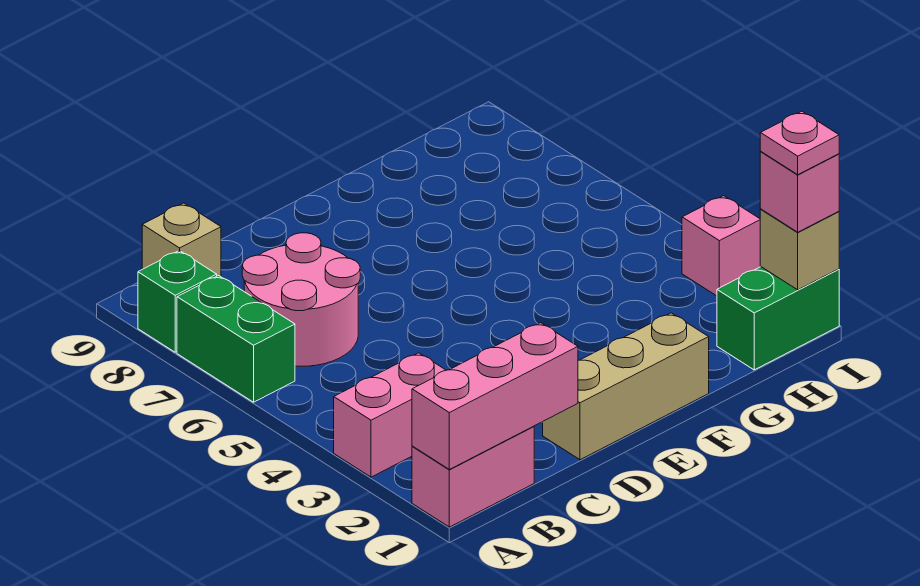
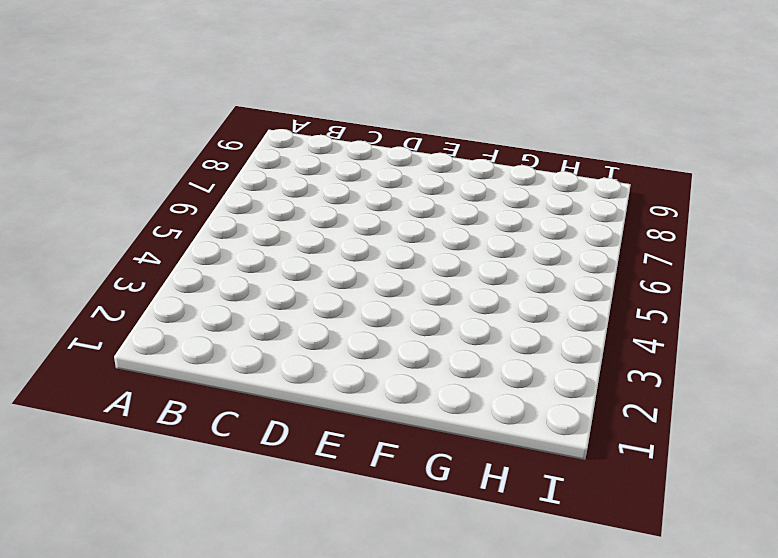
none -> pink brick A1:B1 level 1
none -> pink brick A3:B3 level 1
none -> green brick A6:A7 level 1

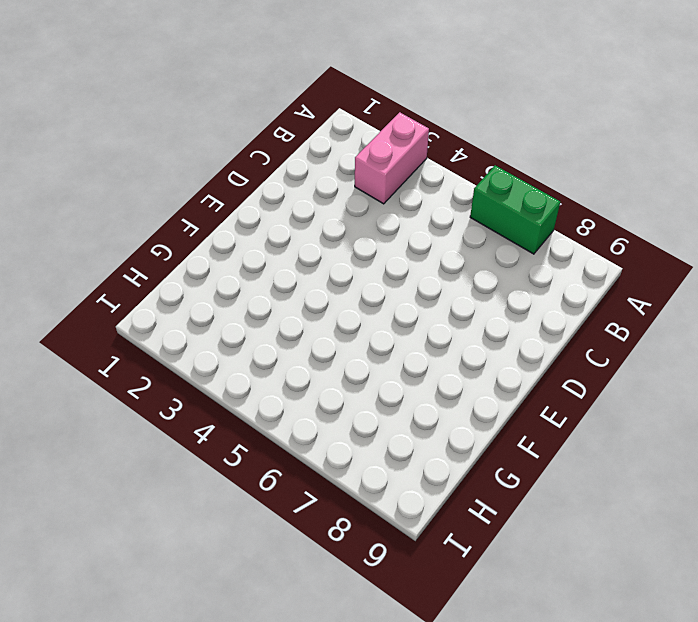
none -> pink brick A1:B1 level 1
none -> green brick A8 level 1
none -> pink round brick B6:C7 level 1

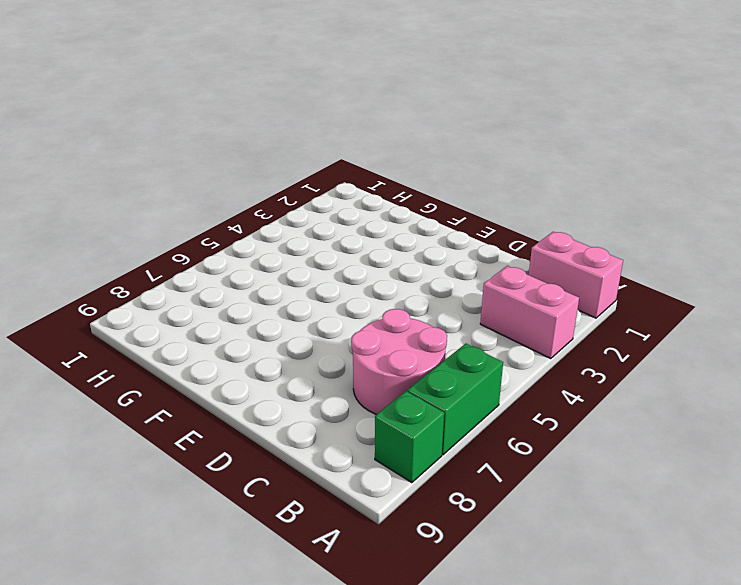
none -> tan brick B9 level 1
none -> tan brick D1:F1 level 1
none -> green brick H1:I1 level 1

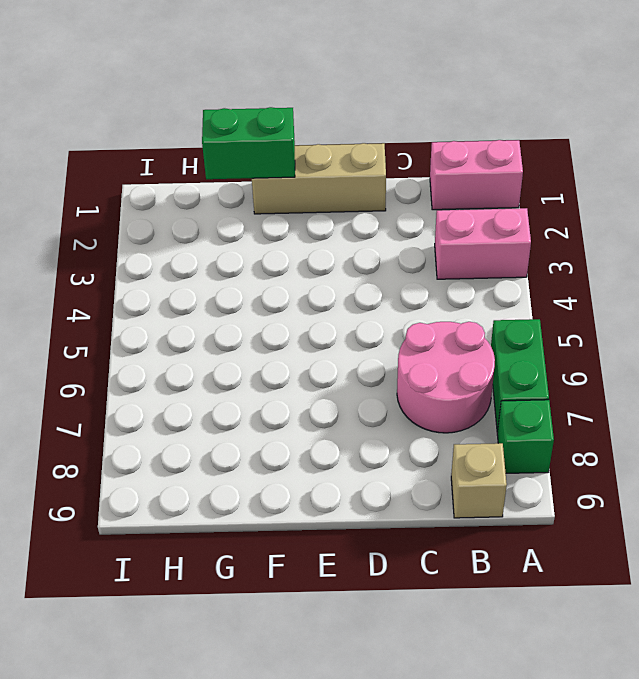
green brick F1:G1 level 2 -> green brick H1:I1 level 1
none -> pink brick I3 level 1
none -> pink brick A1:C1 level 2
none -> tan brick I1 level 2

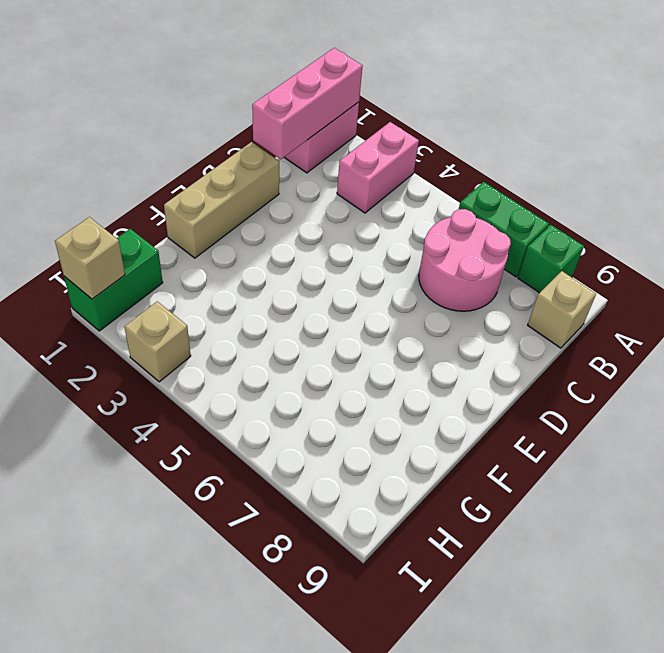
tan brick I3 level 1 -> pink brick I3 level 1
none -> pink brick I1 level 3
none -> pink plate I1 level 4

